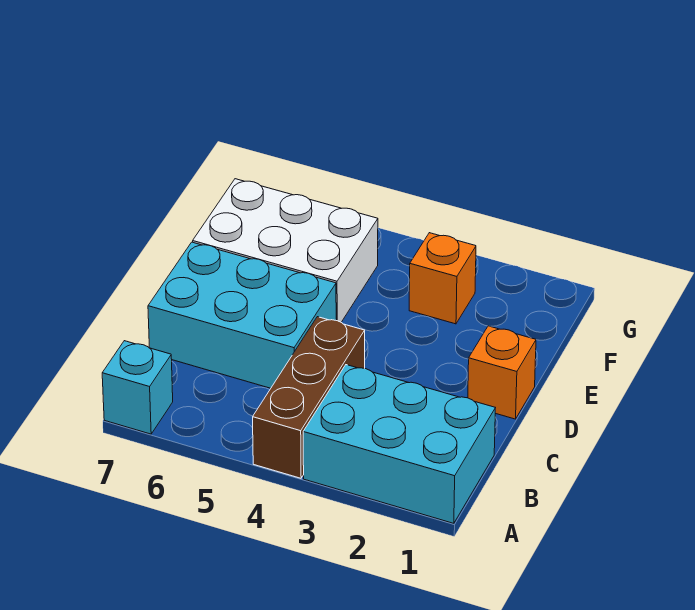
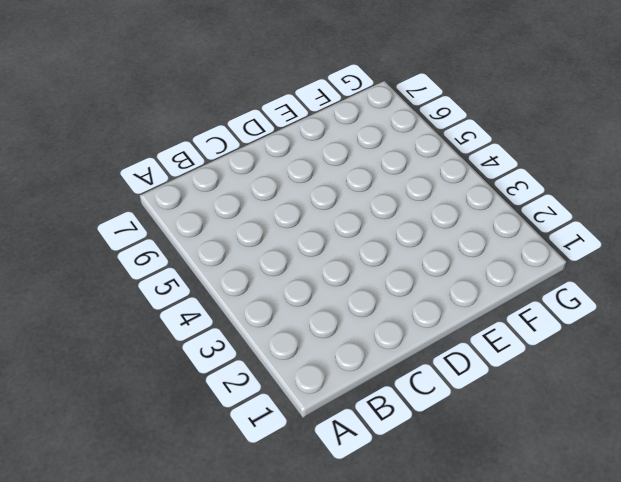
none -> cyan brick A1:B3 level 1
none -> brown brick A4:C4 level 1

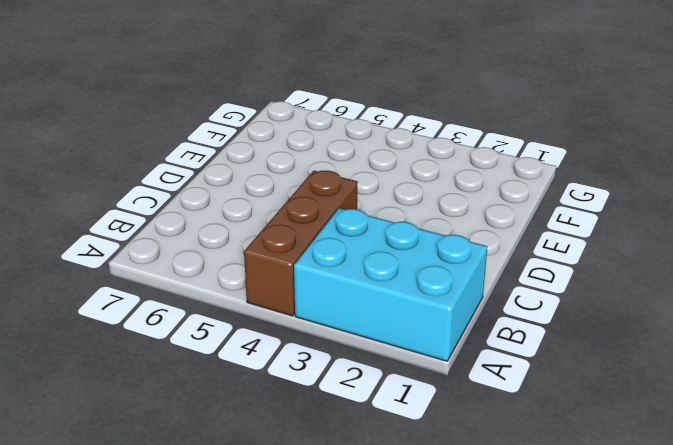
none -> cyan brick A7 level 1
none -> cyan brick C5:D7 level 1

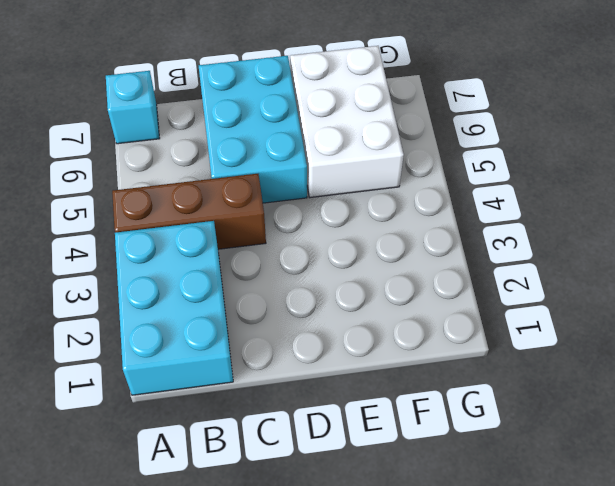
none -> orange brick D1 level 1
none -> orange brick F3 level 1

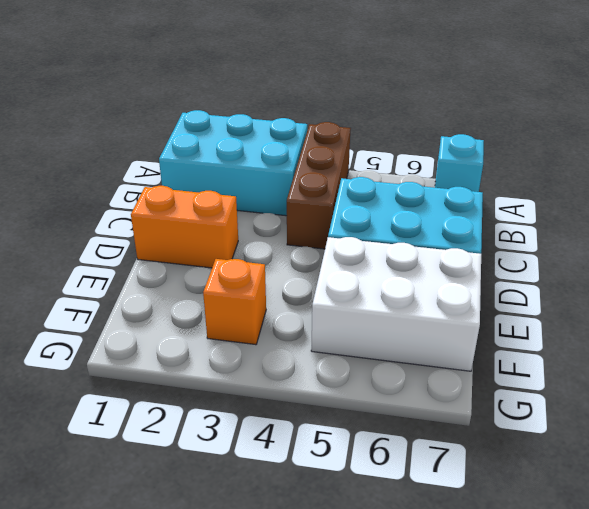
orange brick D1:D2 level 1 -> orange brick D1 level 1

